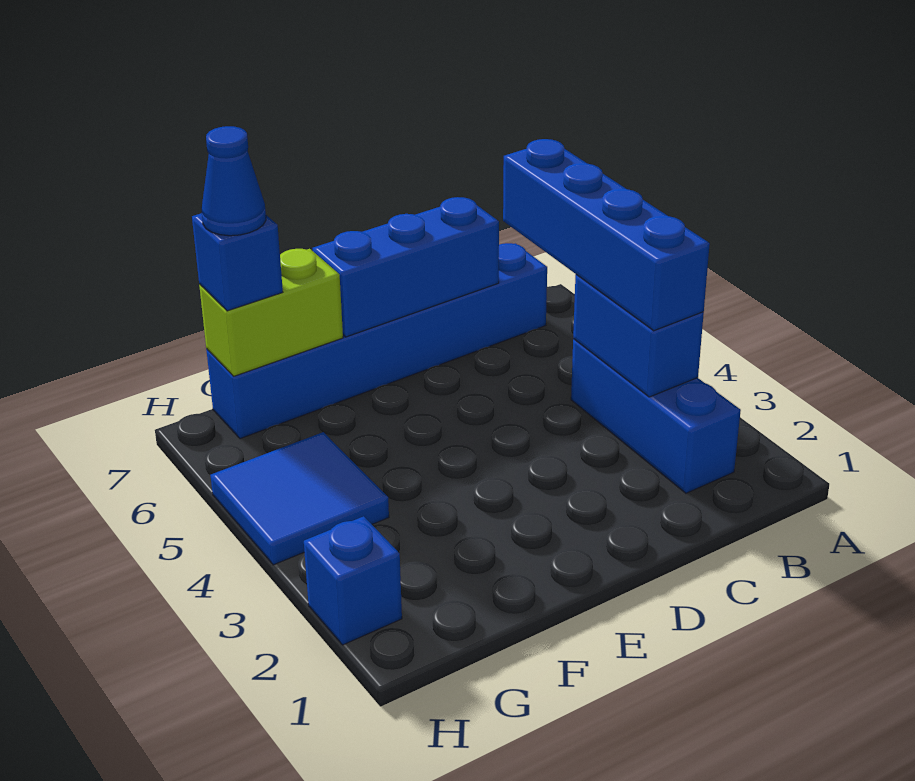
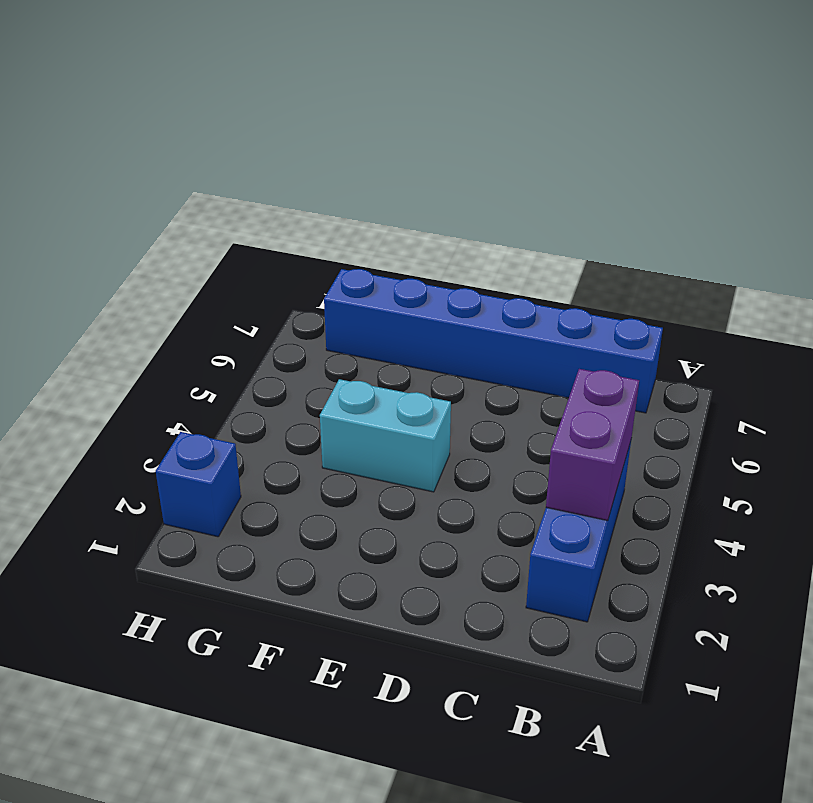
purple brick B3:B4 level 2 -> blue brick B3:B4 level 2
cyan brick E4:F4 level 1 -> none
none -> blue tile G4:H5 level 1
none -> blue brick C7:E7 level 2

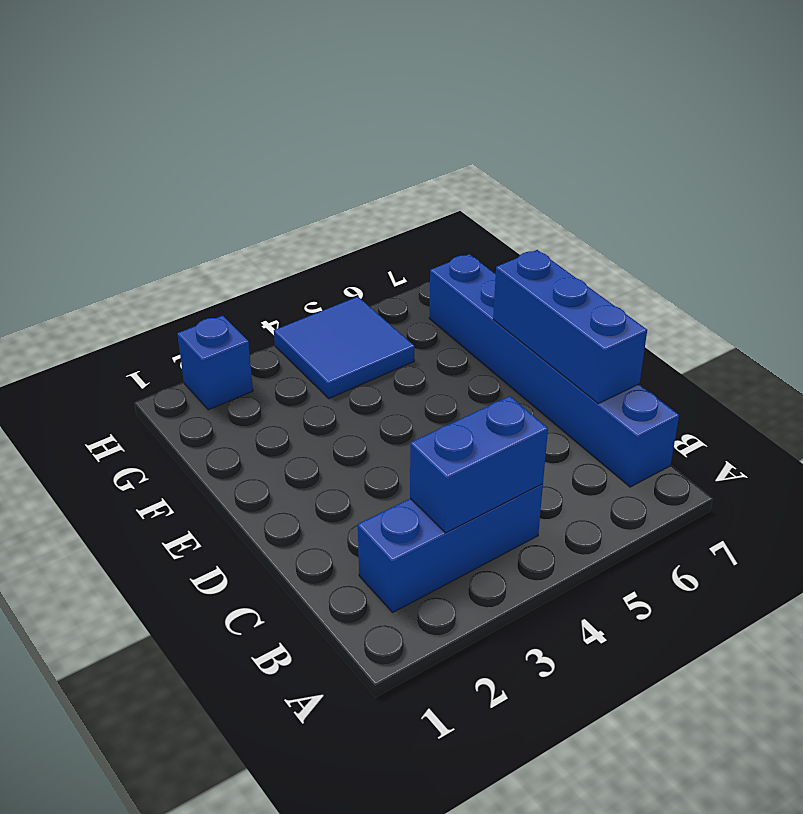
none -> lime brick F7:G7 level 2
none -> blue brick B3:B6 level 3

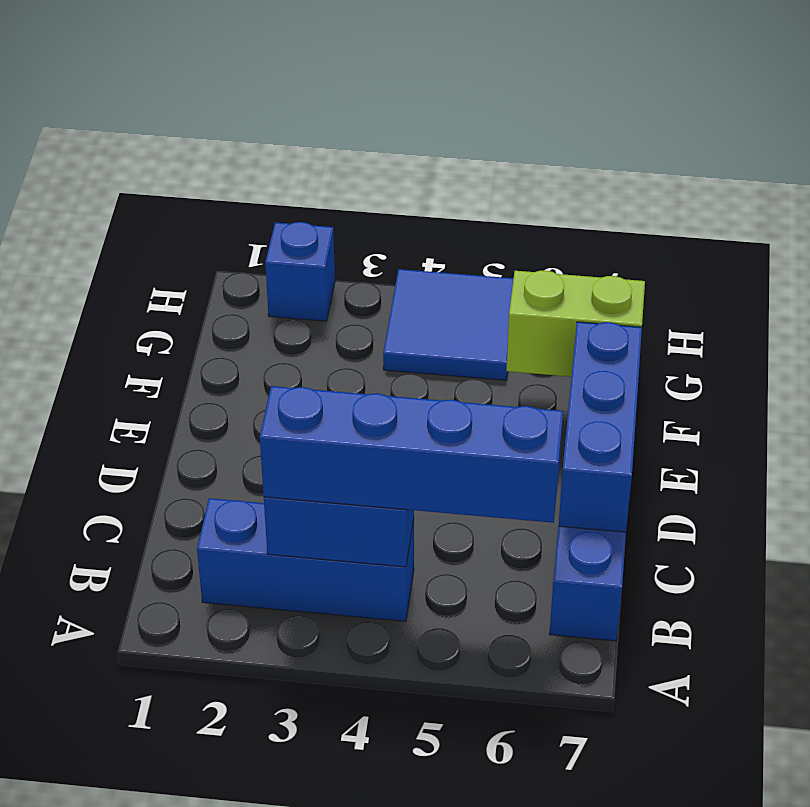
lime brick F6:F7 level 2 -> lime brick F7:G7 level 2
none -> blue brick G7 level 3
none -> blue cone G7 level 4

